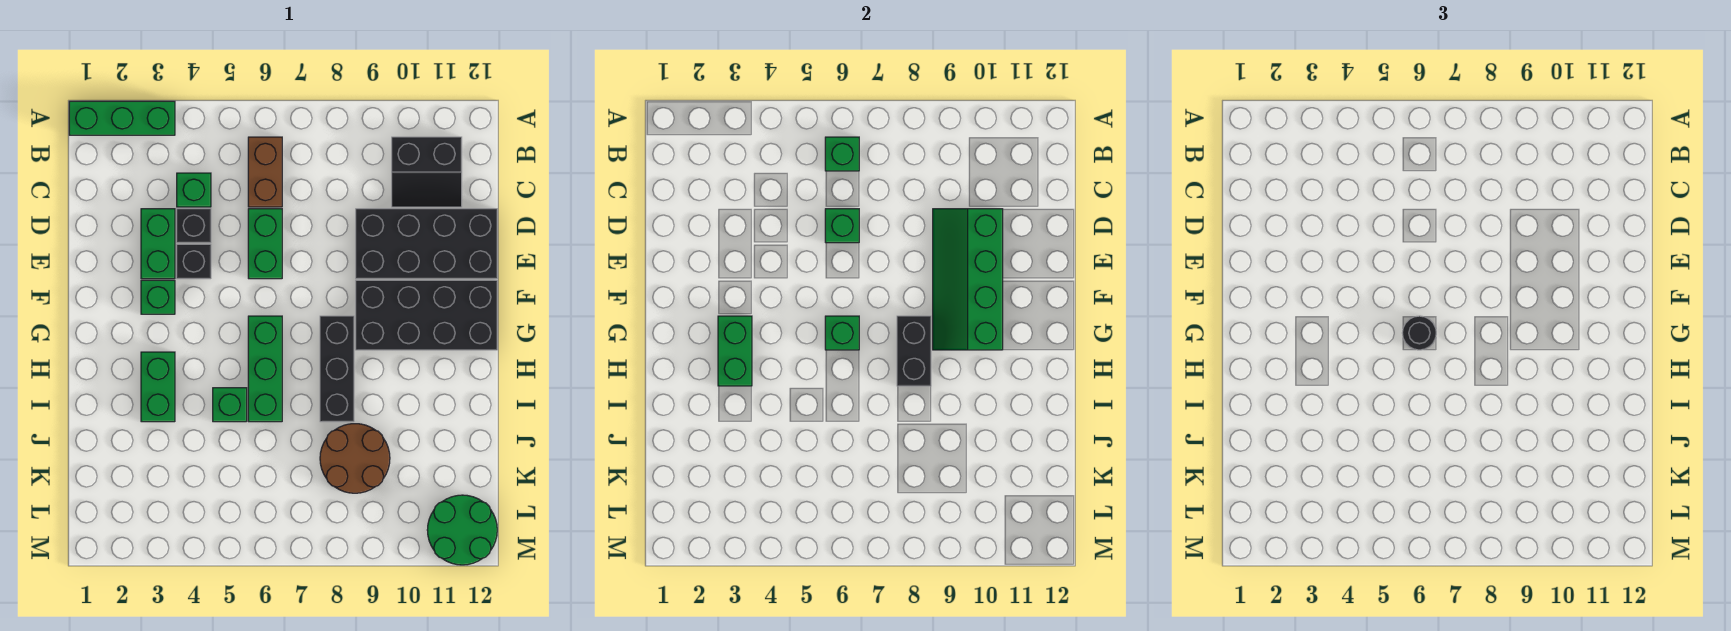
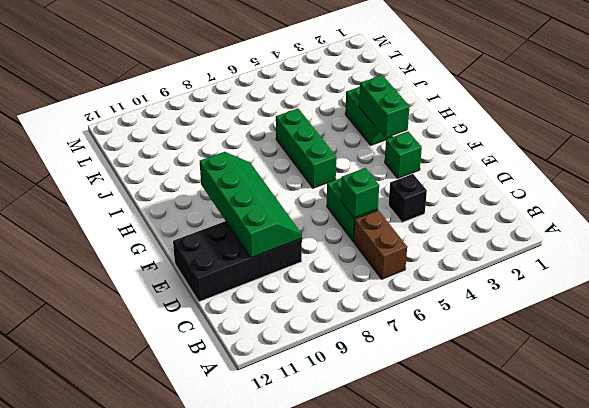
none -> green brick A1:A3 level 1
none -> black slope B10:C11 level 1 top B
none -> green brick C4 level 1

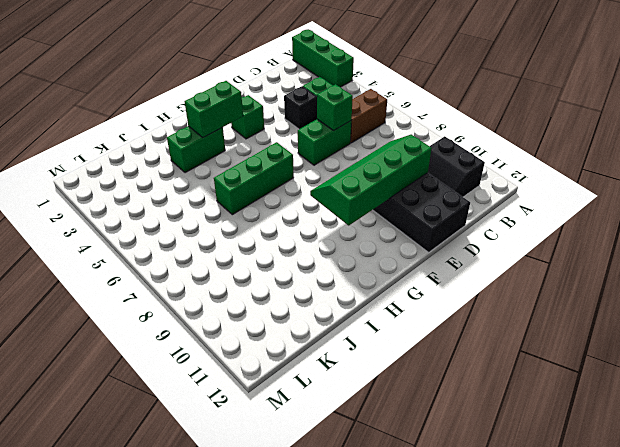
none -> green brick D3:E3 level 1
none -> black brick E4 level 1
none -> black brick F9:G12 level 1

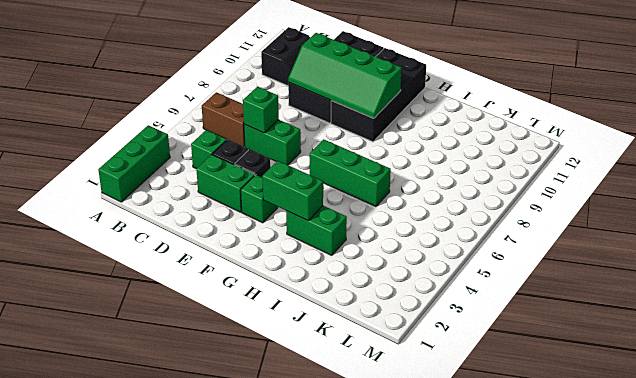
none -> black brick G8:I8 level 1
none -> green brick I5 level 1
none -> brown round brick J8:K9 level 1

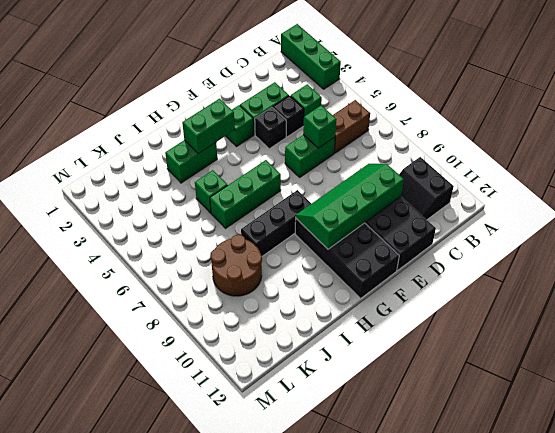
none -> green round brick L11:M12 level 1
none -> green brick B6 level 2
none -> green brick G6 level 2

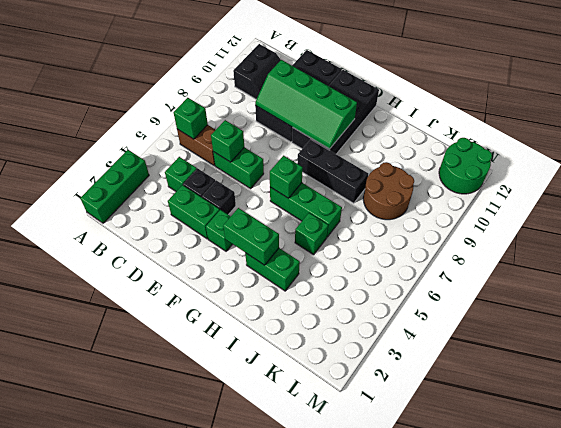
none -> black brick G8:H8 level 2
none -> black round brick G6 level 3

